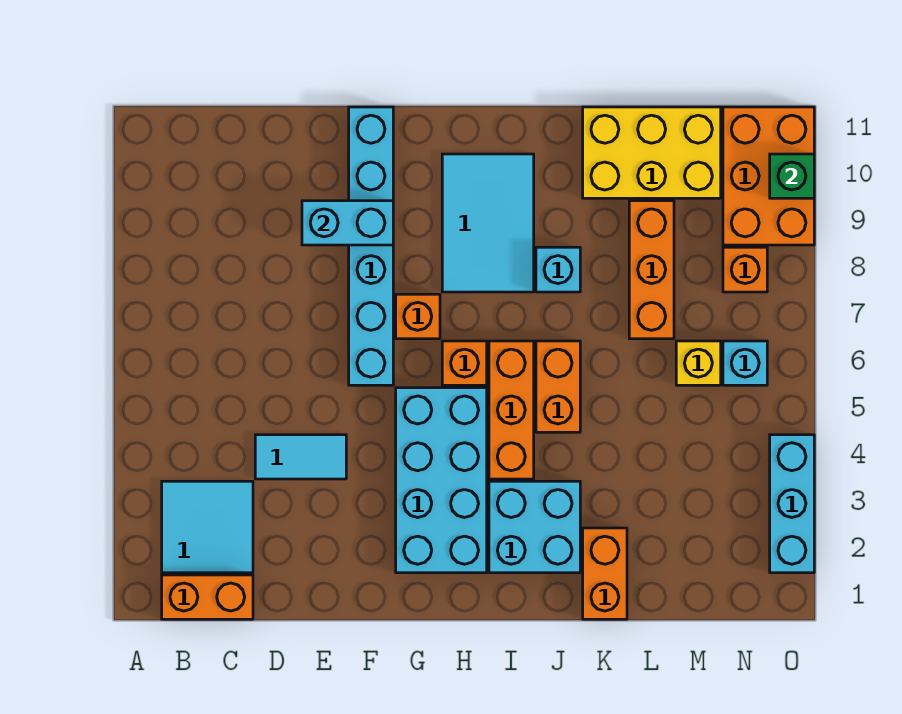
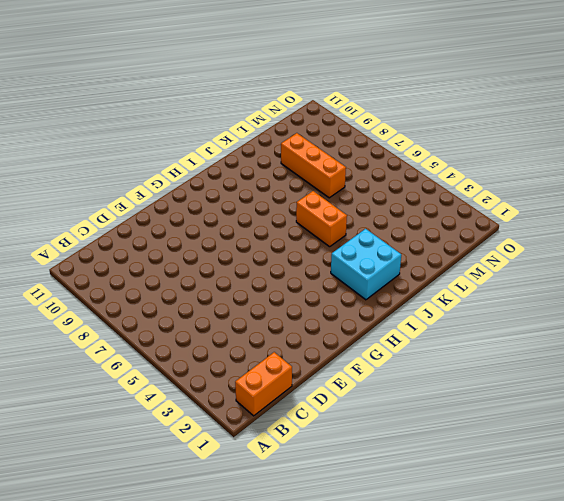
none -> cyan tile B2:C3 level 1
none -> cyan tile D4:E4 level 1
none -> cyan brick F6:F11 level 1

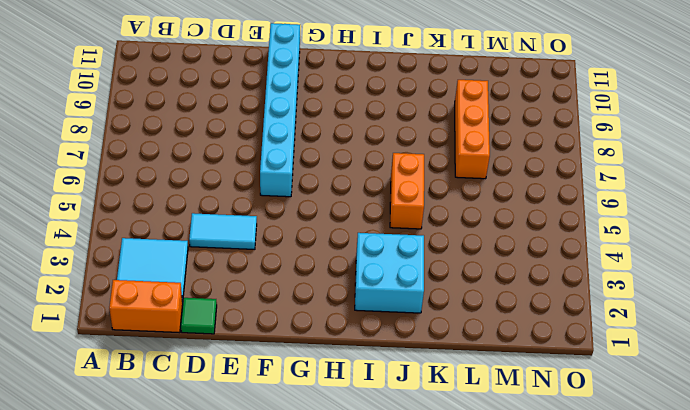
green tile D1 level 1 -> none
none -> cyan brick G2:H5 level 1
none -> orange brick G7 level 1
none -> orange brick H6 level 1

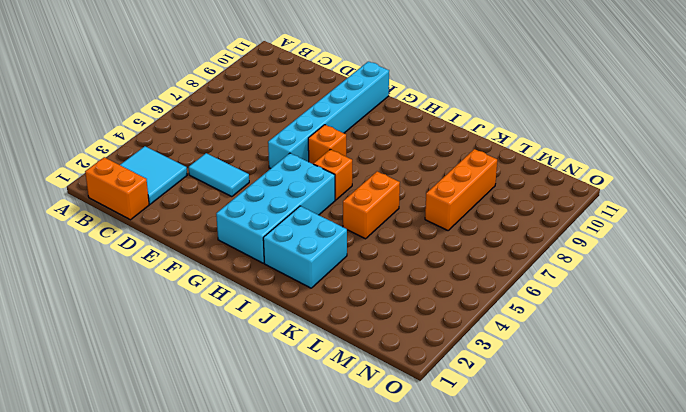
none -> cyan tile H8:I10 level 1
none -> orange brick I4:I6 level 1
none -> cyan brick J8 level 1

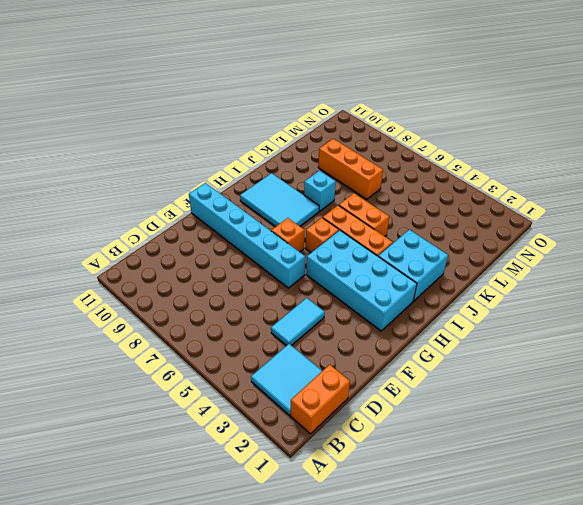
none -> orange brick K1:K2 level 1
none -> yellow brick K10:M11 level 1
none -> yellow brick M6 level 1

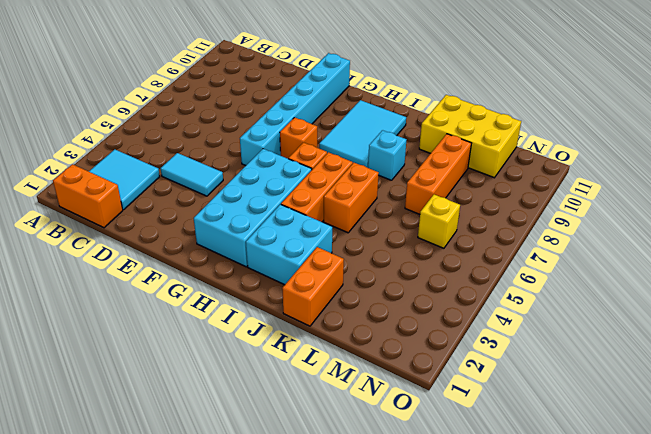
none -> cyan brick N6 level 1
none -> orange brick N8 level 1
none -> orange brick N9:O11 level 1

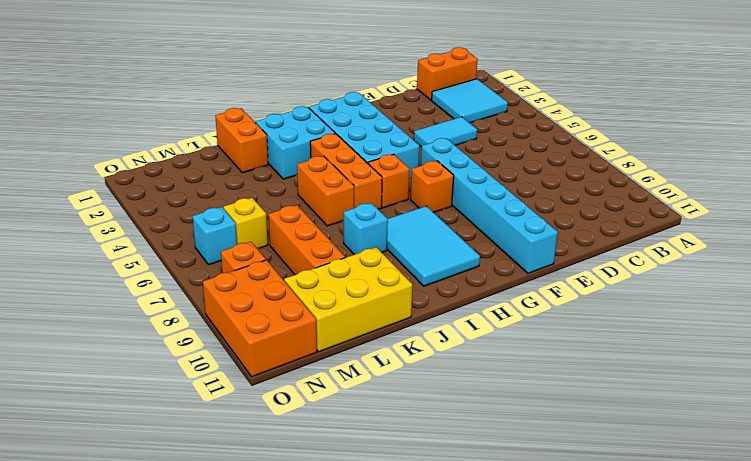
none -> cyan brick O2:O4 level 1
none -> cyan brick E9:F9 level 2
none -> green brick O10 level 2

